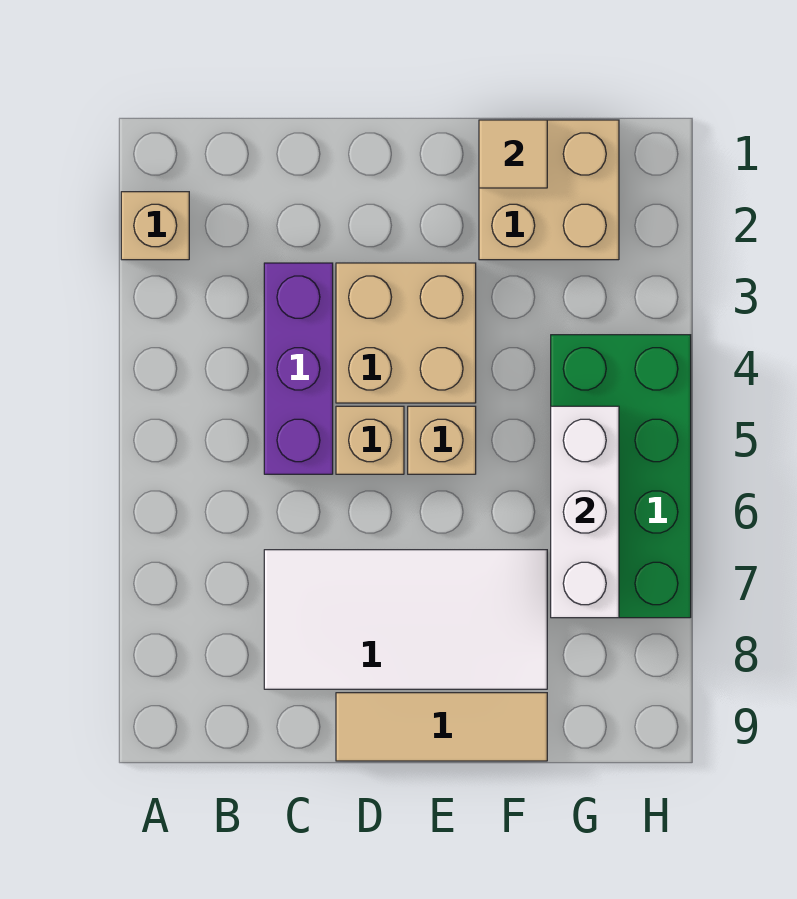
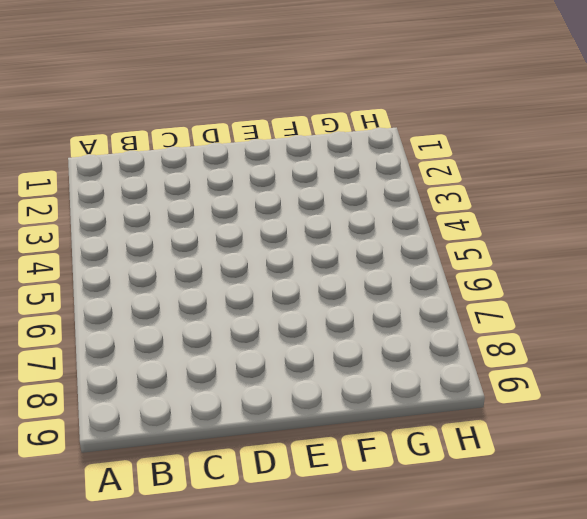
none -> tan brick A2 level 1
none -> purple brick C3:C5 level 1

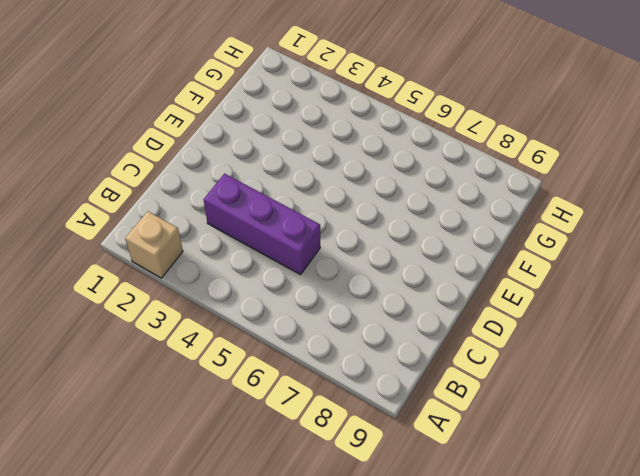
none -> white tile C7:F8 level 1
none -> tan brick D3:E4 level 1

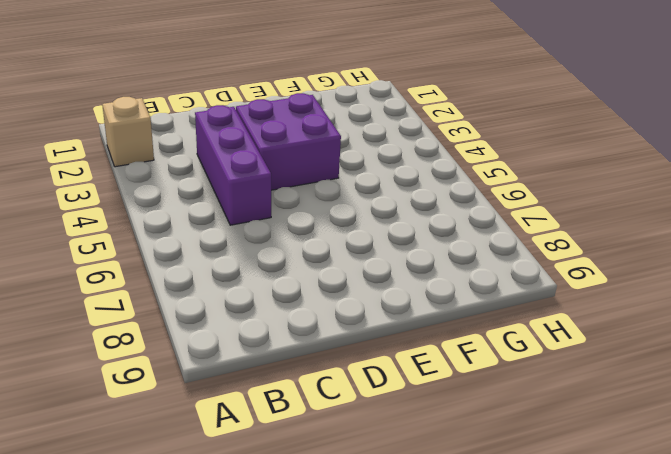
purple brick D3:E4 level 1 -> tan brick D3:E4 level 1
none -> white tile C7:F8 level 1
none -> tan brick D5 level 1

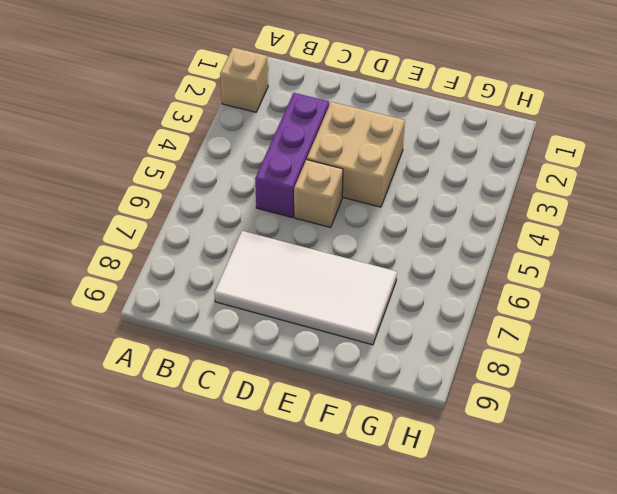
none -> tan tile D9:F9 level 1
none -> tan brick E5 level 1

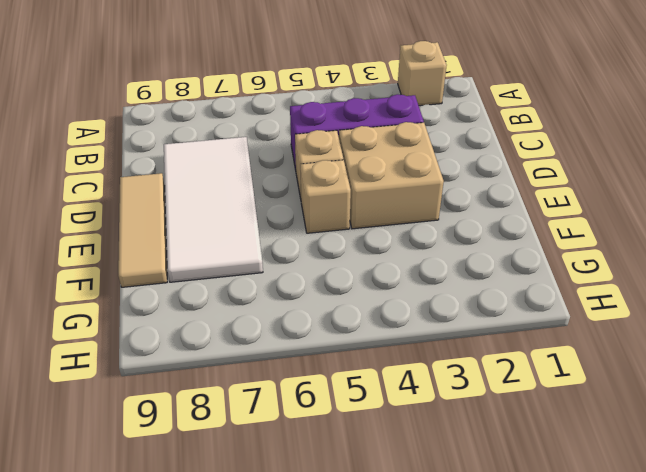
none -> tan brick F1:G2 level 1
none -> green brick G4:H7 level 1

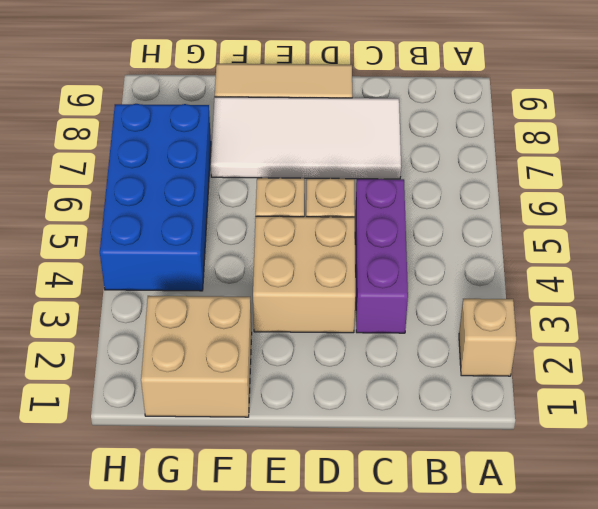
blue brick G4:H7 level 1 -> green brick G4:H7 level 1
none -> tan tile F1 level 2
none -> white brick G5:G7 level 2

